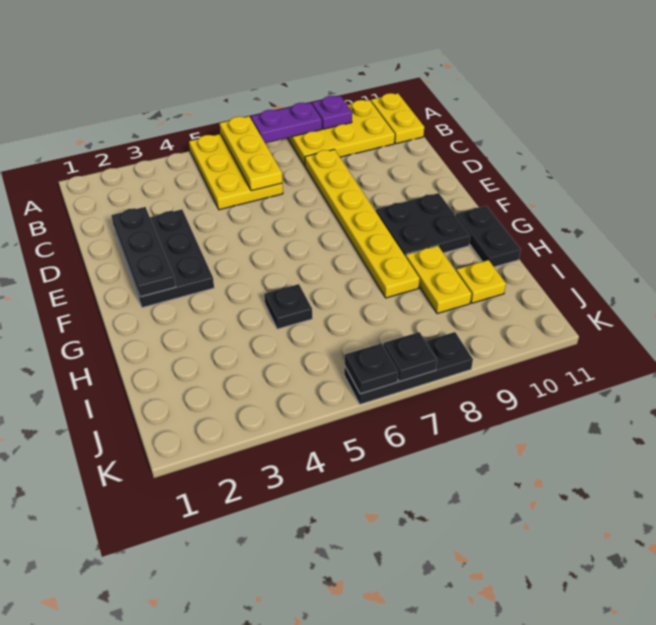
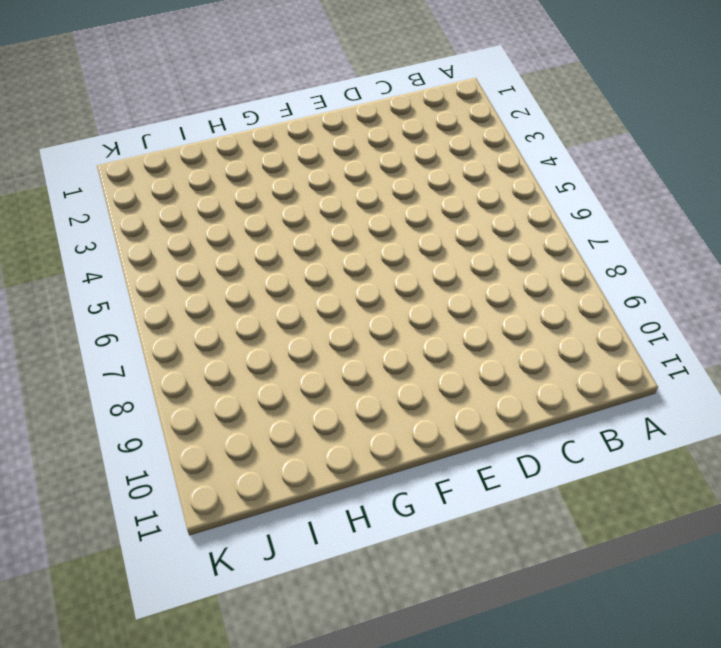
none -> yellow plate A5:C6 level 1
none -> yellow plate A8:B10 level 1
none -> yellow plate A11:B11 level 1

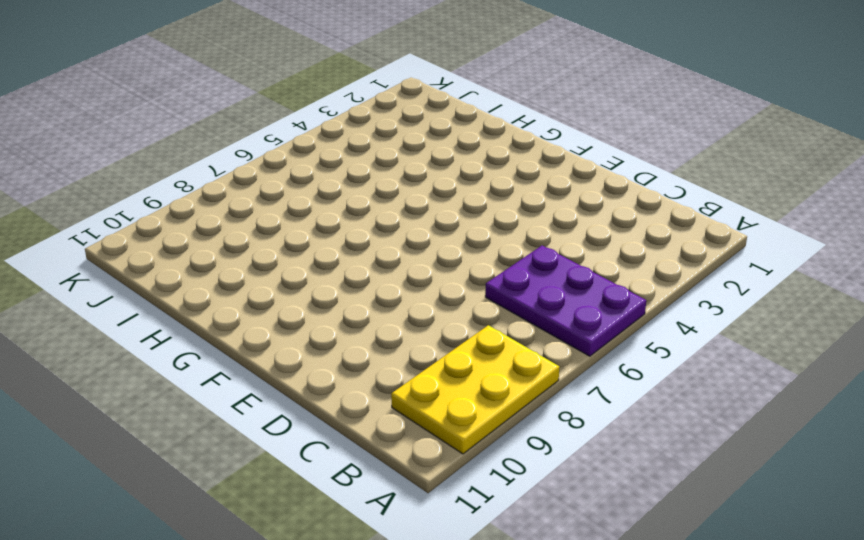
purple plate A5:C6 level 1 -> yellow plate A5:C6 level 1
none -> yellow plate A11:B11 level 1
none -> yellow plate C8:H8 level 1
none -> black plate D2:F3 level 1

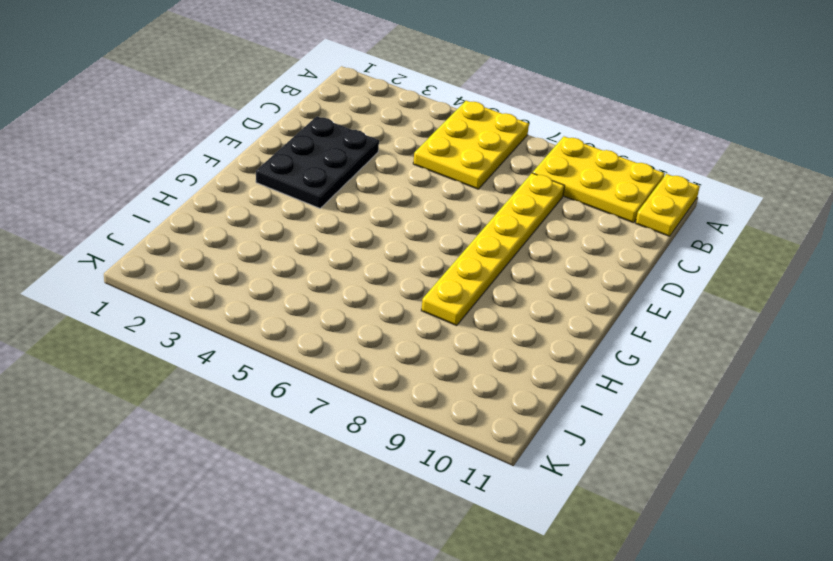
none -> black plate F9:G10 level 1
none -> black plate G11:H11 level 1
none -> black plate H5 level 1

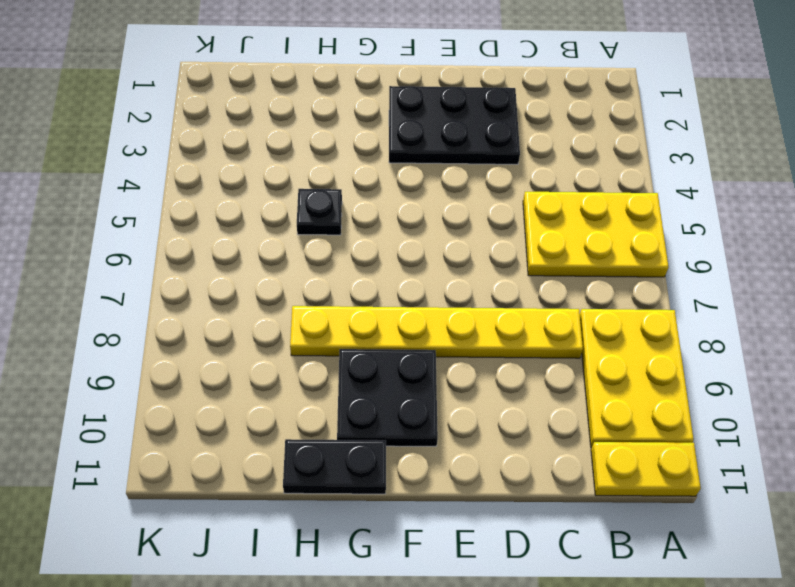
none -> yellow plate H9:I9 level 1
none -> yellow plate I10 level 1
none -> black plate K6:K8 level 1

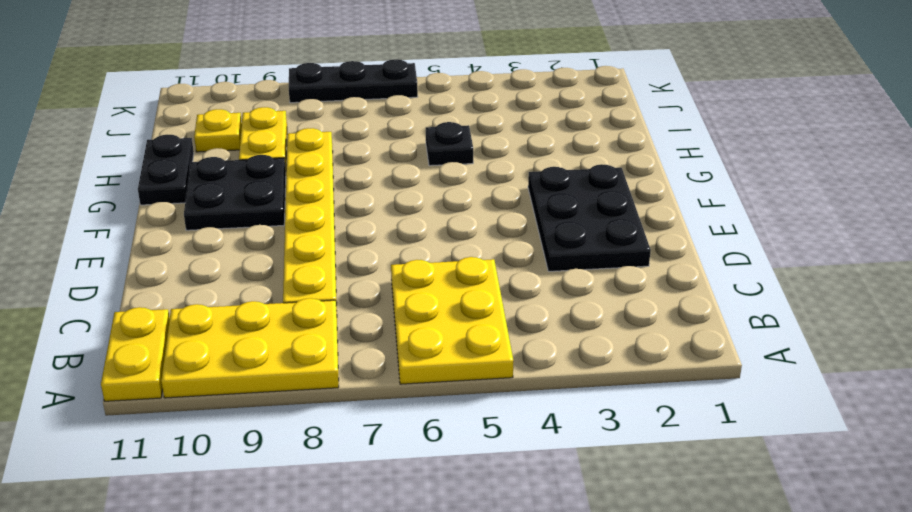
none -> yellow plate A6:C6 level 2
none -> purple plate A7:A8 level 2
none -> purple plate A9 level 2

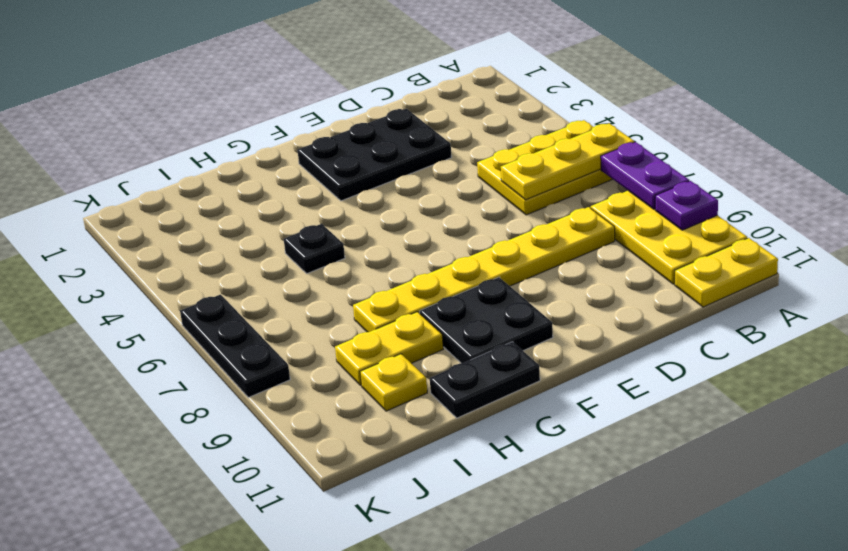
none -> black plate D2:F2 level 2
none -> black plate K6 level 2
none -> black plate K7 level 2

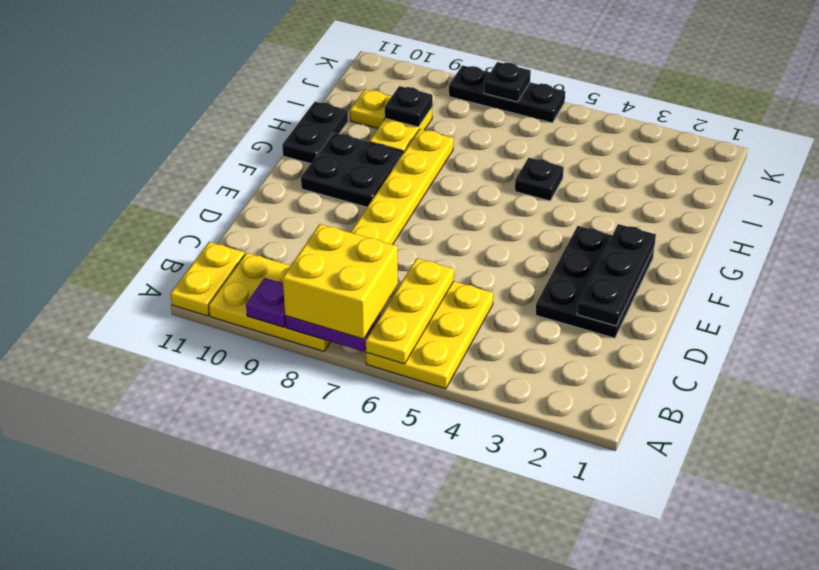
yellow brick A7:B8 level 3 -> none
black plate I9 level 2 -> black plate K6 level 2

